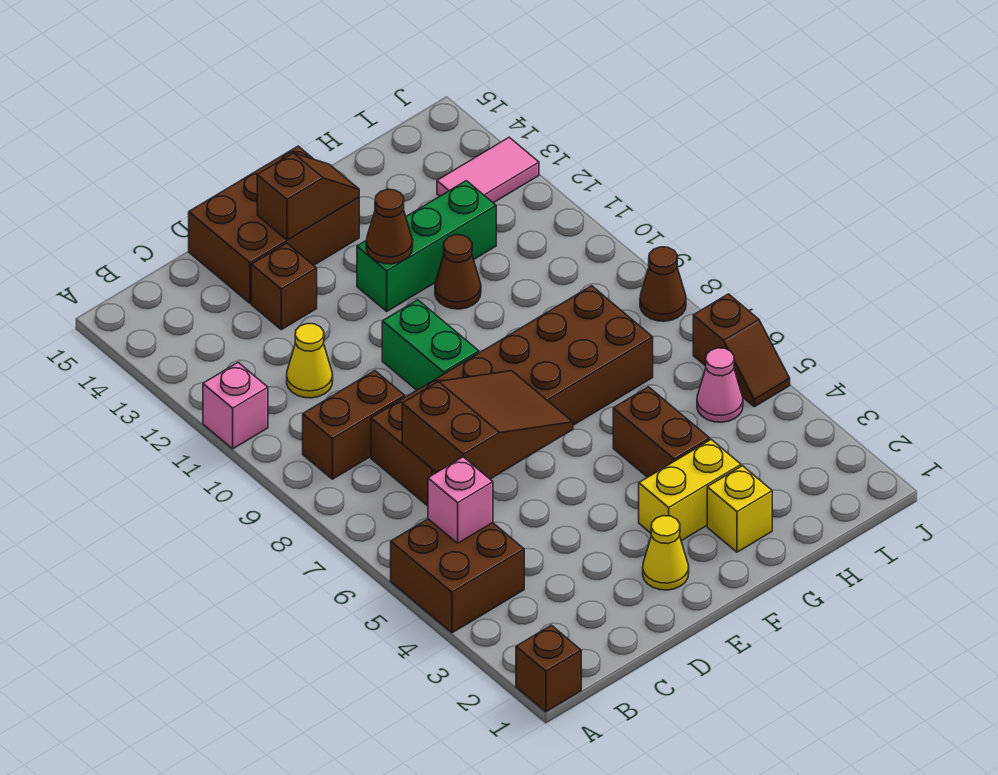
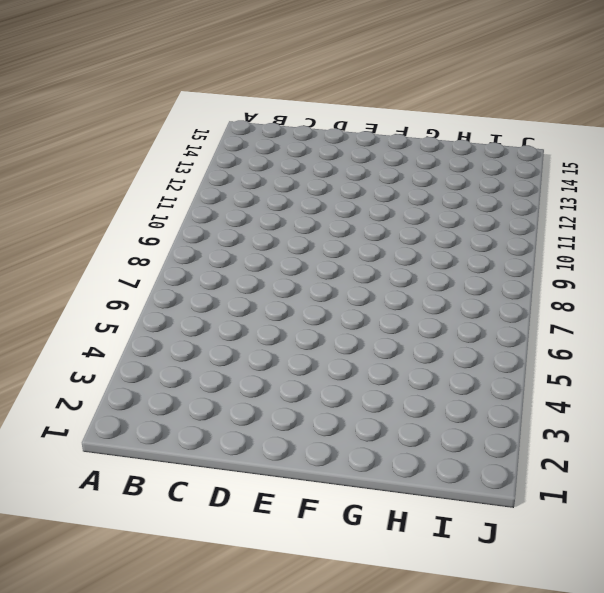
none -> brown brick A1 level 1
none -> brown brick A4:B5 level 1
none -> pink brick A11 level 1

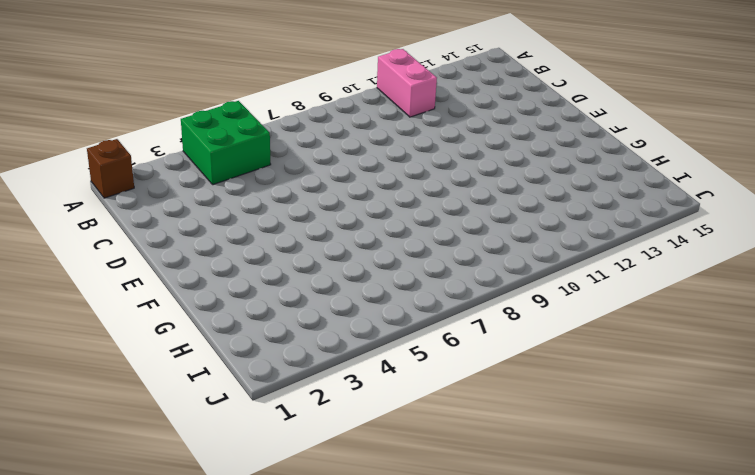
green brick A4:B5 level 1 -> brown brick A4:B5 level 1
pink brick A11:B11 level 1 -> pink brick A11 level 1
none -> brown brick B9:C9 level 1
none -> brown brick C7:H8 level 1
none -> yellow cone C11 level 1

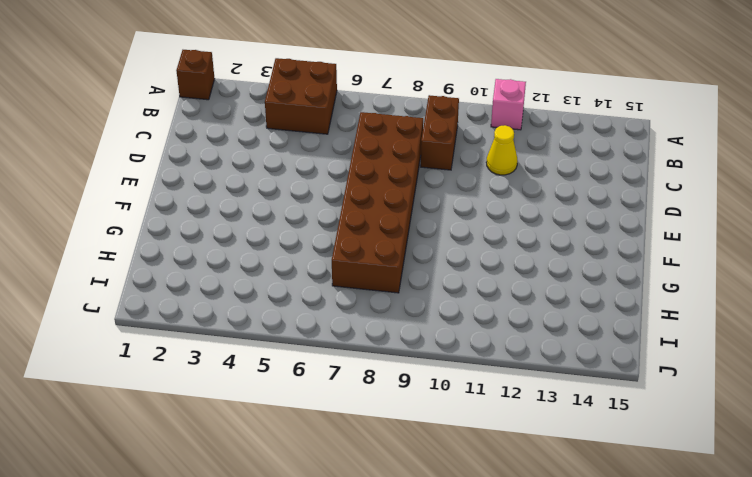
none -> brown brick D13 level 1
none -> brown brick D14:F15 level 1
none -> yellow cone E2 level 1

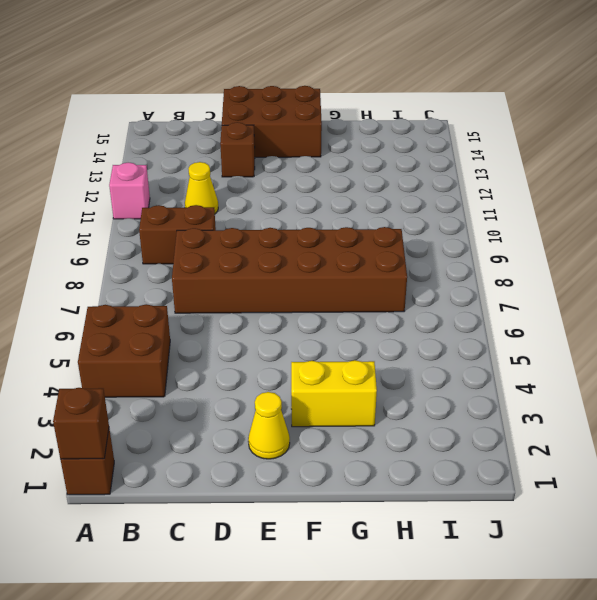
brown brick A1 level 2 -> none
none -> green brick E9:E10 level 1
none -> green brick F12:H12 level 1
none -> yellow brick G2 level 1

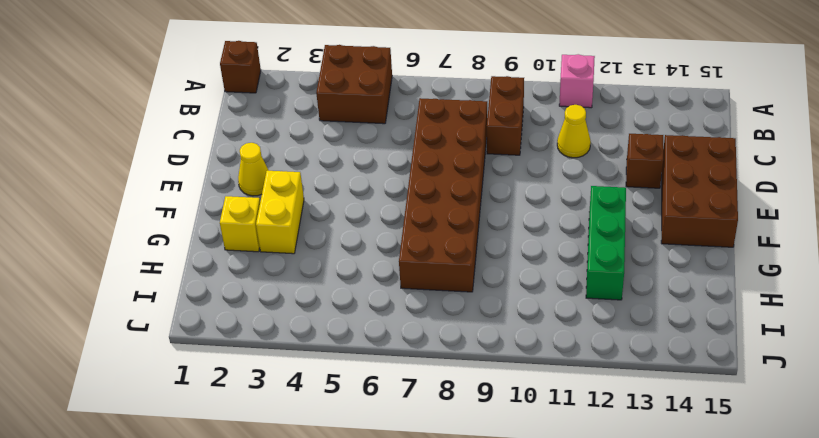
none -> green brick E9:E10 level 1
none -> brown brick G4:G5 level 1
none -> brown cone G11 level 1

